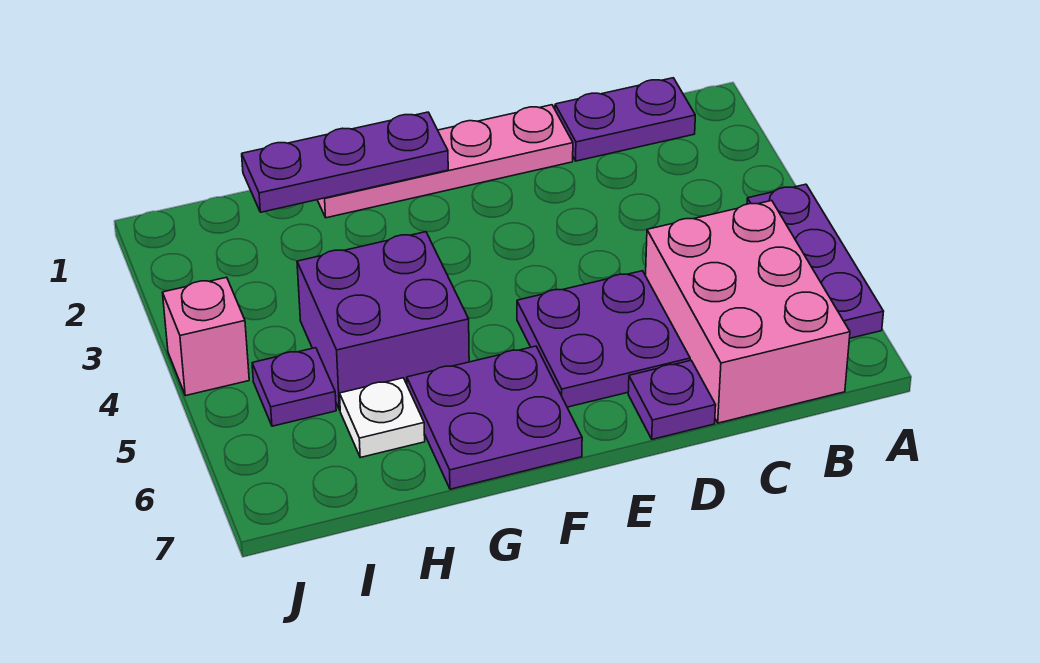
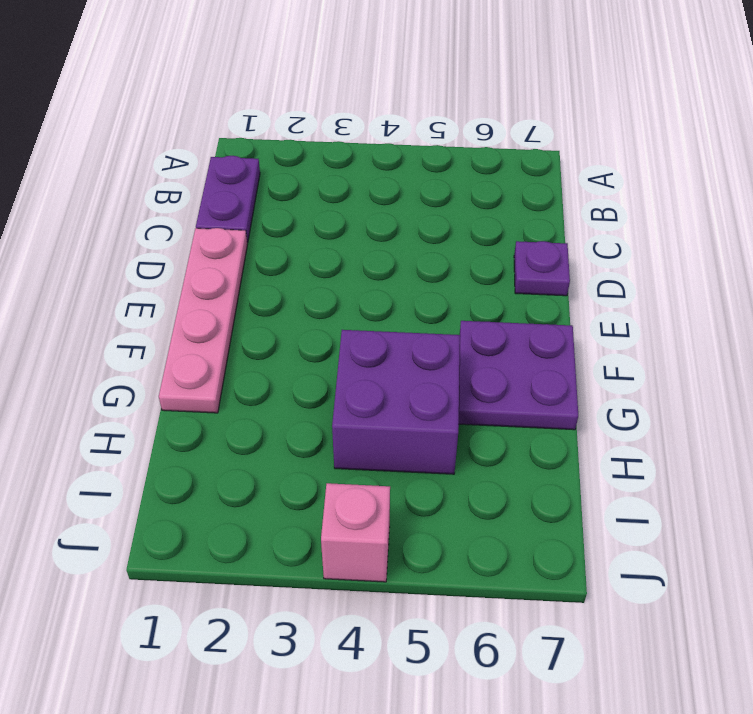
none -> purple plate A4:A6 level 1
none -> pink brick B5:C7 level 1
none -> purple plate D5:E6 level 1

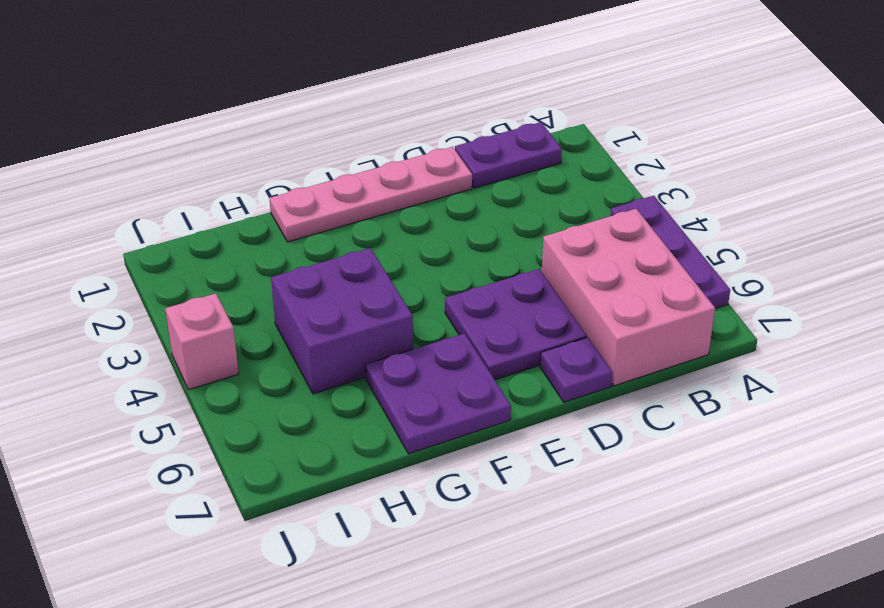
none -> white plate H6 level 1
none -> purple plate I5 level 1
none -> purple plate F1:H1 level 2

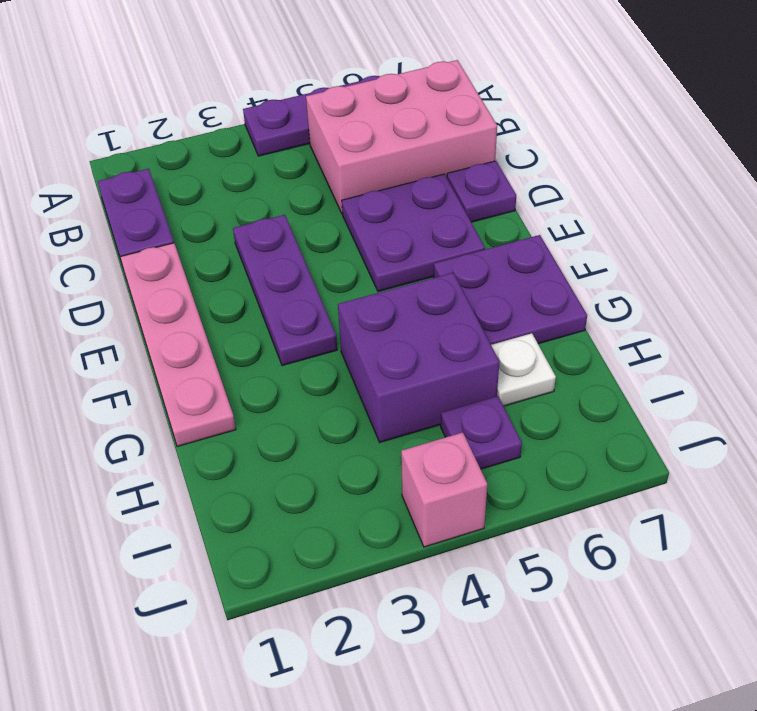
purple plate D3:F3 level 1 -> purple plate F1:H1 level 2

